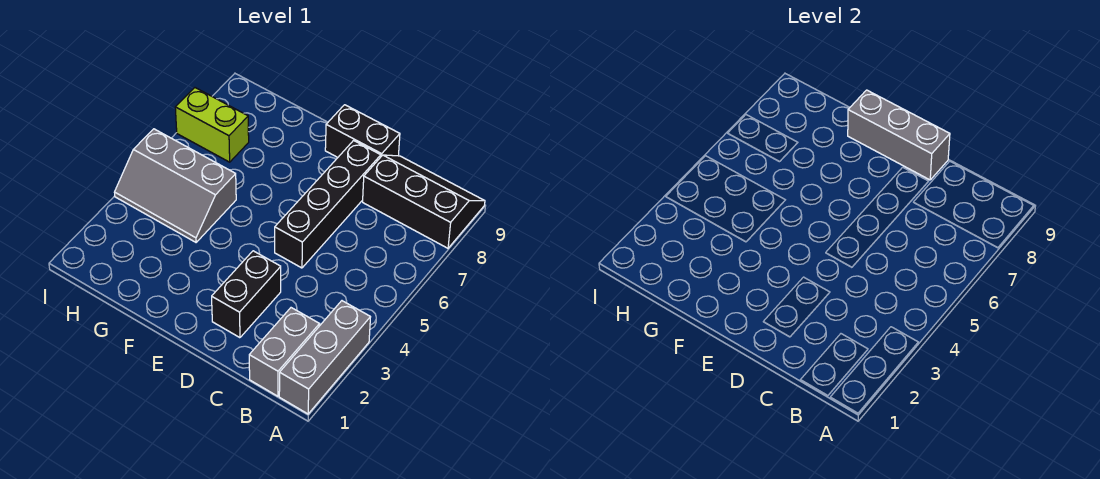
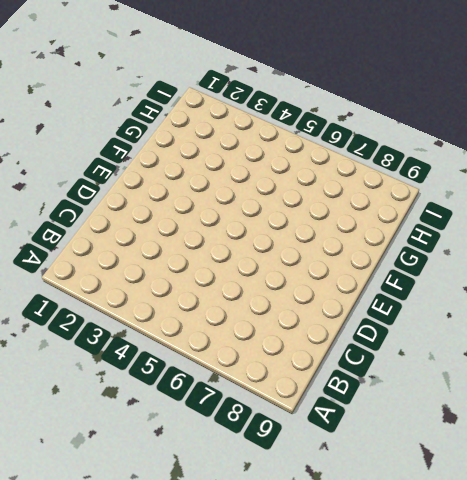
none -> grey brick A1:A3 level 1
none -> black slope A8:C9 level 1 top 8

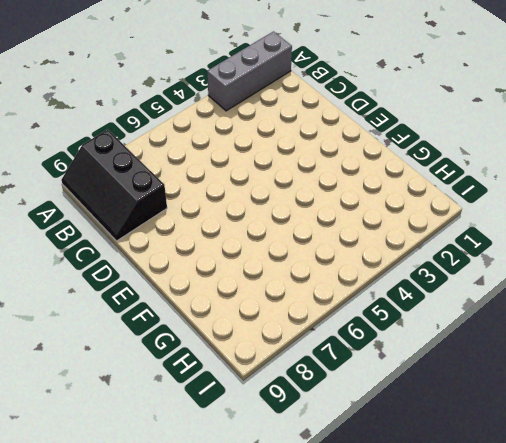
none -> grey brick B1:B2 level 1
none -> black brick D2:D3 level 1

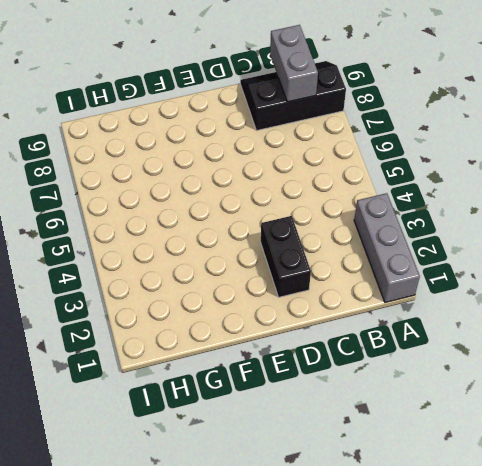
grey brick B8:B9 level 2 -> grey brick B1:B2 level 1
none -> black brick D5:D8 level 1
none -> black brick D9:E9 level 1

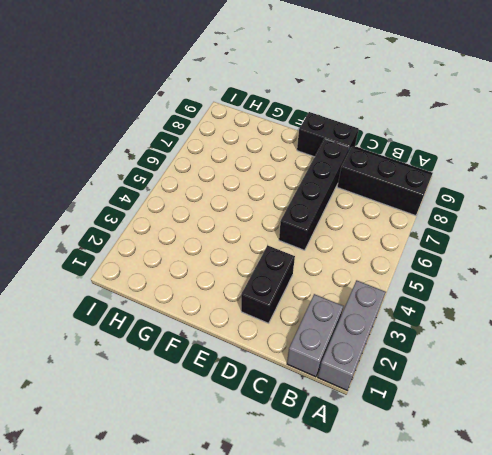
none -> grey slope G4:I5 level 1 top 5
none -> lime brick H7:I7 level 1

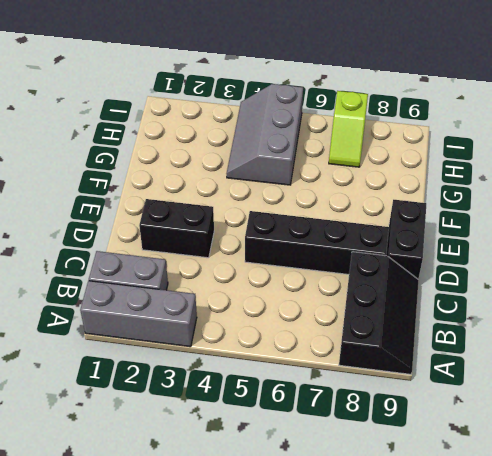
lime slope H7:I7 level 1 top I -> lime brick H7:I7 level 1
none -> grey brick D9:F9 level 2

